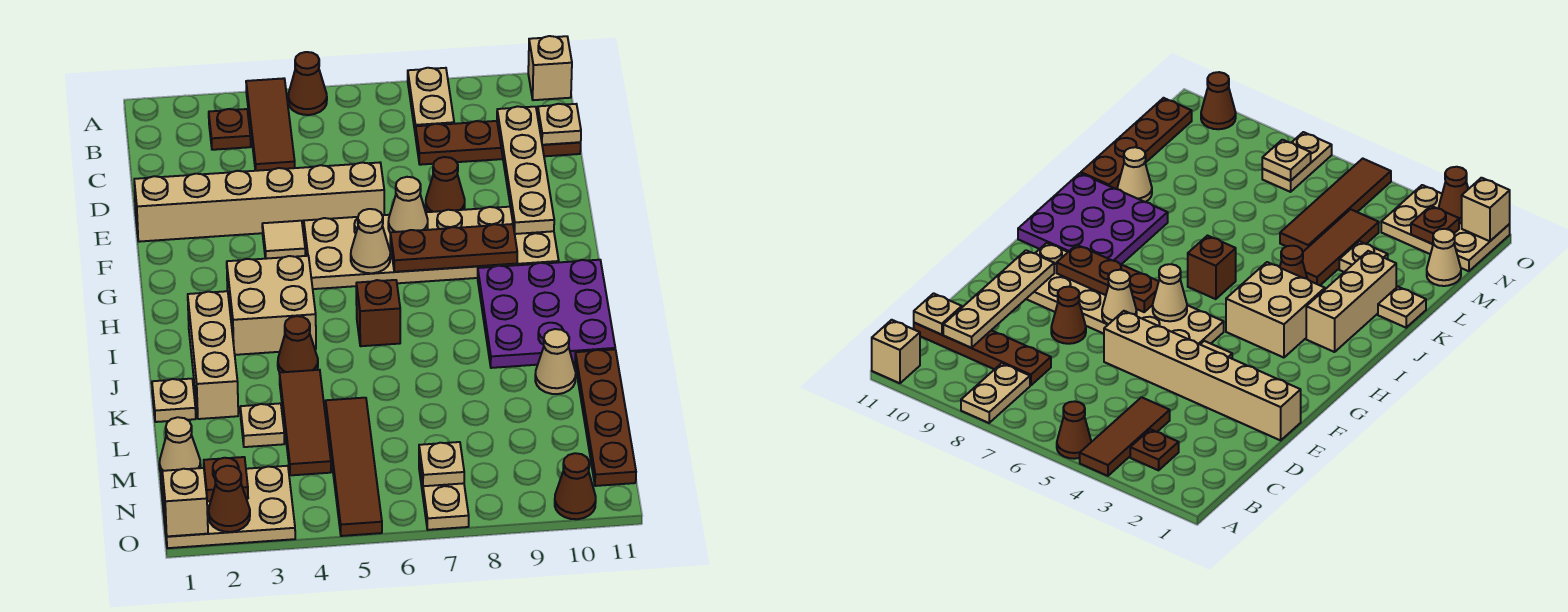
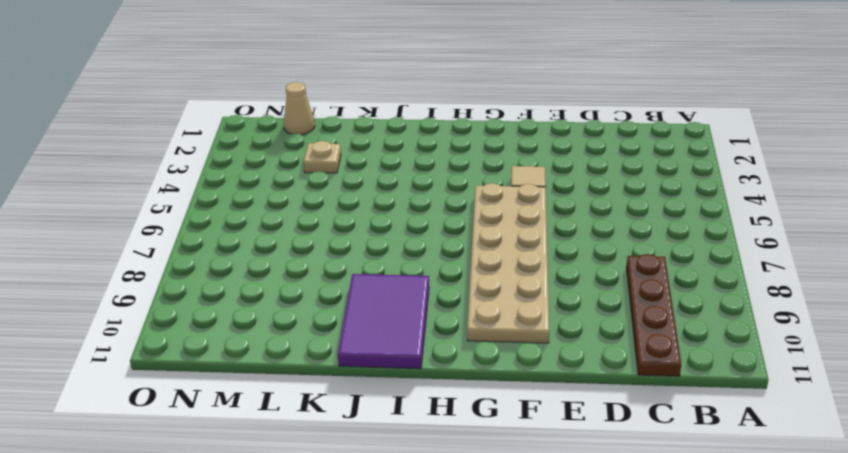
purple tile I9:J11 level 1 -> purple plate H9:J11 level 1
none -> brown tile A4:C4 level 1
none -> brown cone A5 level 1
none -> tan plate A8:B8 level 1
none -> tan brick A11 level 1

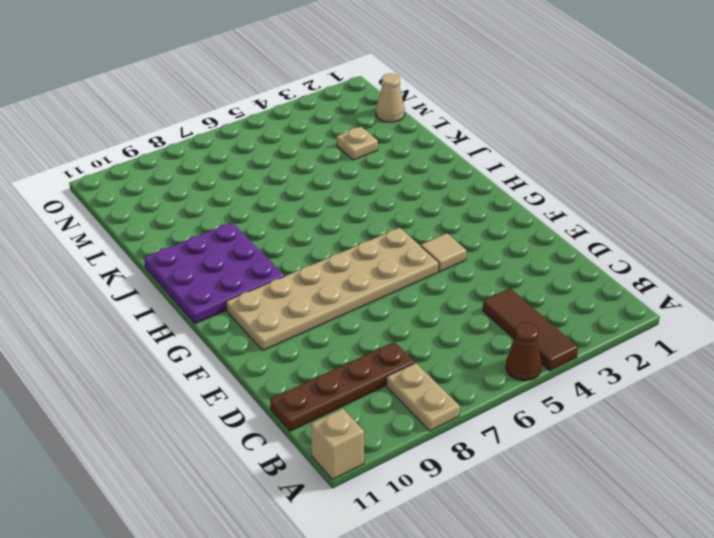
none -> brown plate B3 level 1
none -> tan brick E1:E6 level 1
none -> brown cone E8 level 1
none -> tan brick H3:I4 level 1

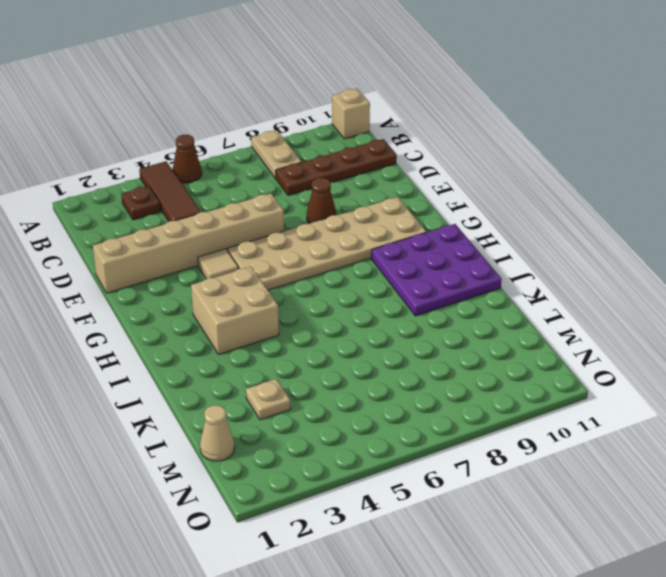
none -> tan brick I2:K2 level 1
none -> brown brick I6 level 1
none -> brown cone J4 level 1
none -> tan plate K1 level 1

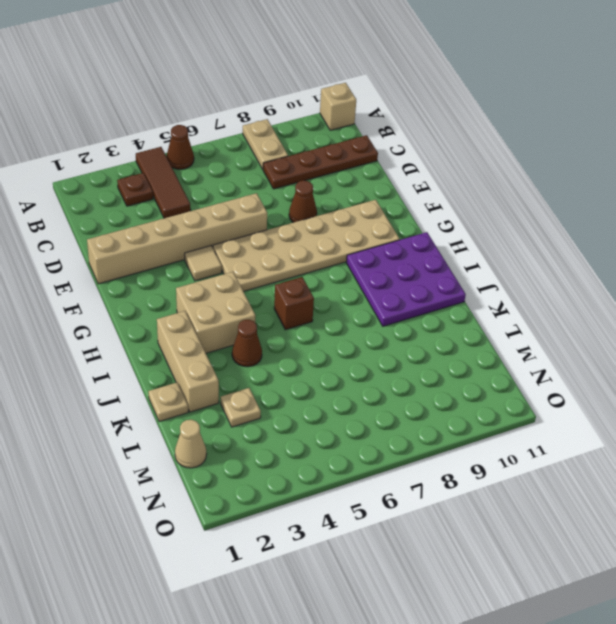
none -> brown tile K4:M4 level 1
none -> tan cone K10 level 1
none -> brown plate K11:N11 level 1
none -> brown tile L5:O5 level 1

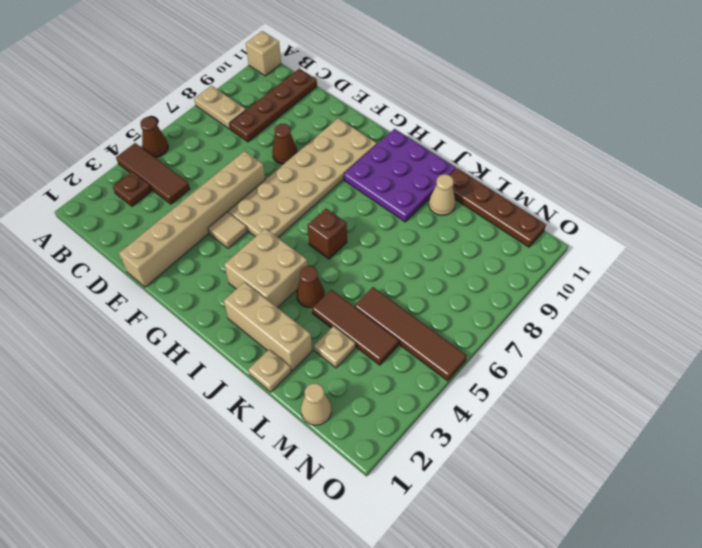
none -> tan plate N1:O3 level 1
none -> tan plate N7:O7 level 1
none -> brown cone O10 level 1
none -> tan plate C10:F10 level 2

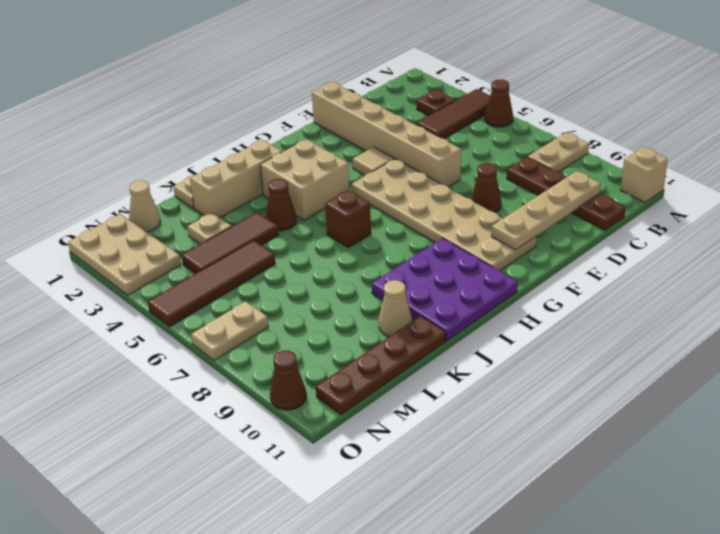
none -> tan plate C11 level 2
none -> tan cone F7 level 2
none -> tan cone G6 level 2
none -> brown plate G7:G9 level 2

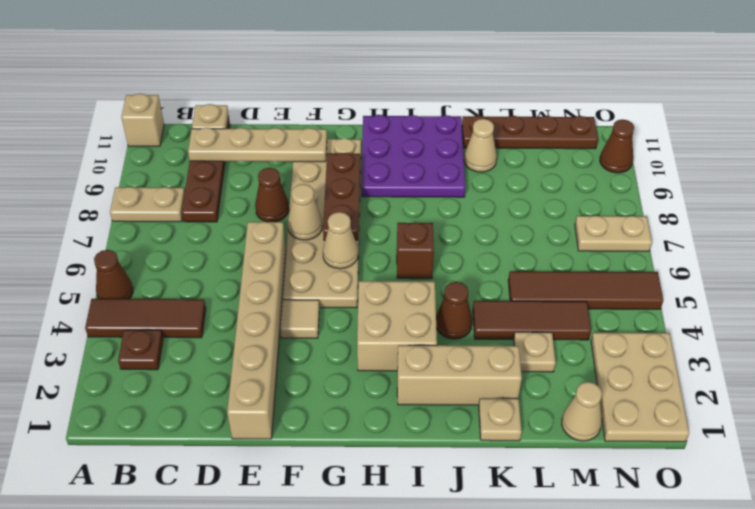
none -> brown plate N2 level 2
none -> tan plate N7 level 2
none -> tan brick O1 level 2
none -> brown cone O2 level 2

